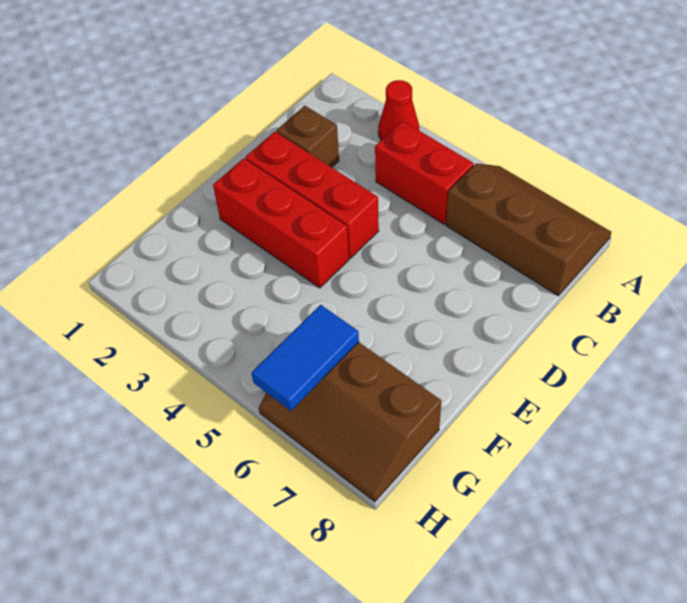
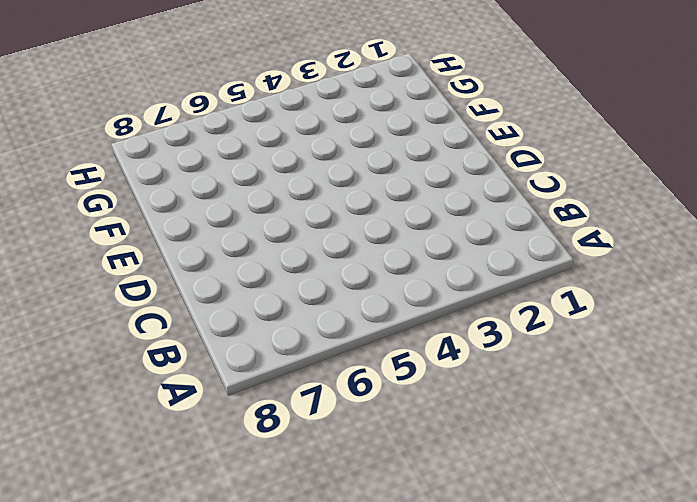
none -> red cone A3 level 1
none -> brown slope A6:B8 level 1 top B

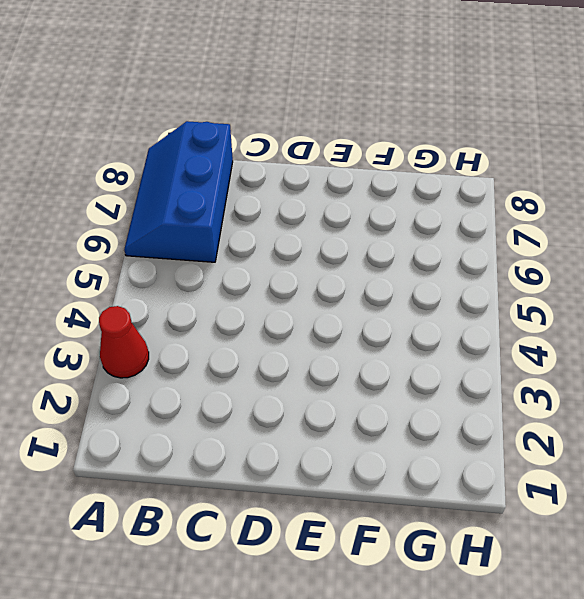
blue slope A6:B8 level 1 top B -> brown slope A6:B8 level 1 top B
none -> red brick B4:B5 level 1
none -> brown brick C2 level 1

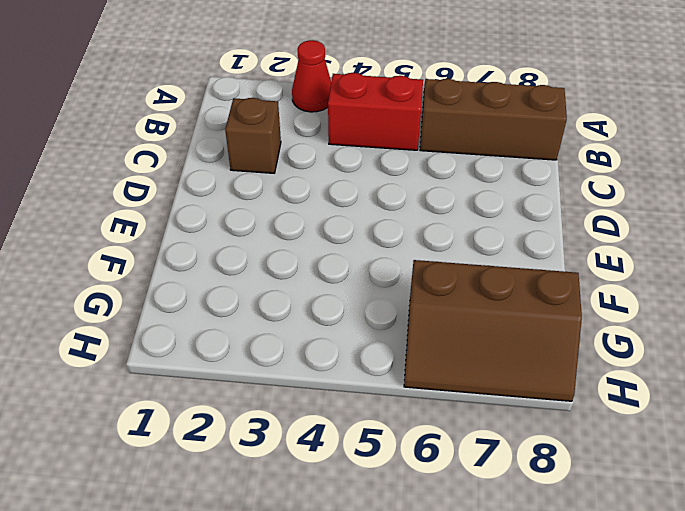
none -> red brick D2:D4 level 1
none -> red brick E2:E4 level 1

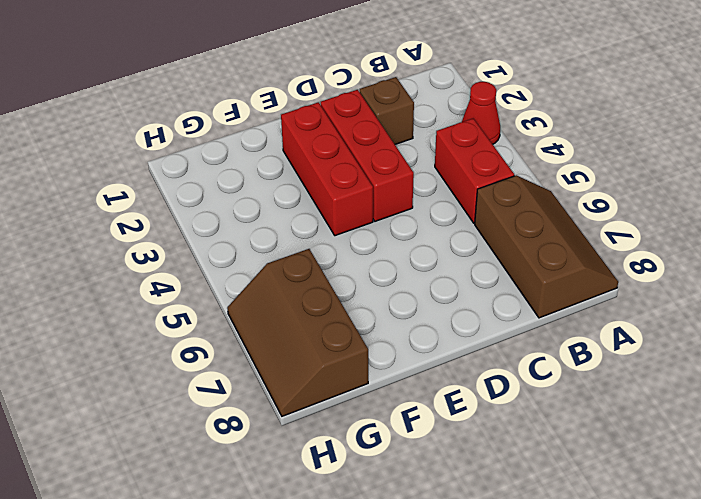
none -> blue tile G6:H6 level 2

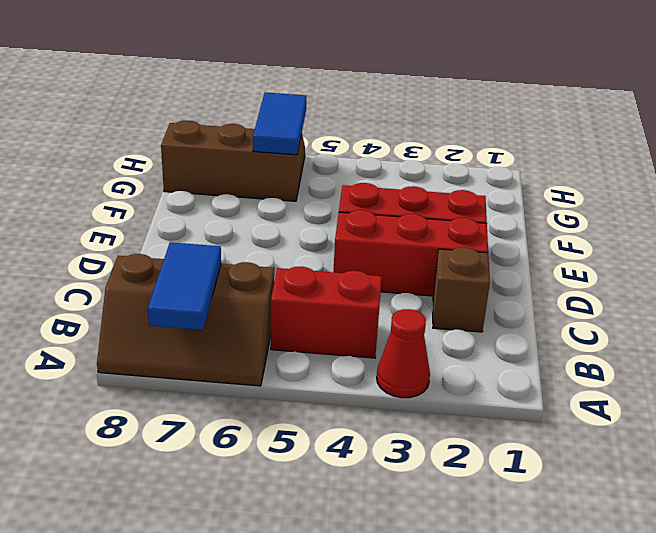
blue tile A7:B7 level 2 -> none

